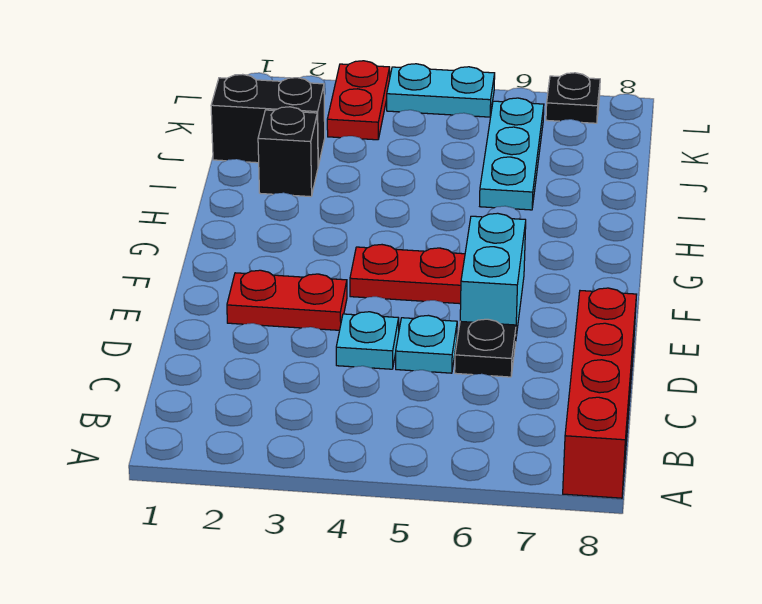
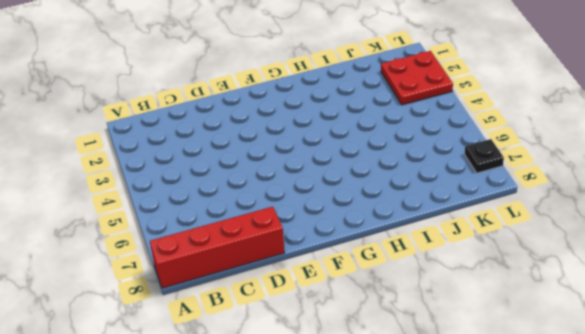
red plate K2:L3 level 1 -> red plate K3:L3 level 1
none -> cyan plate D4 level 1
none -> cyan plate D5 level 1
none -> black plate D6 level 1

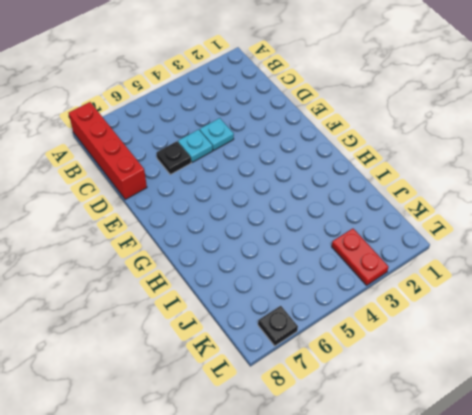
none -> red plate E2:E3 level 1
none -> cyan brick E6:F6 level 1
none -> red plate F4:F5 level 1

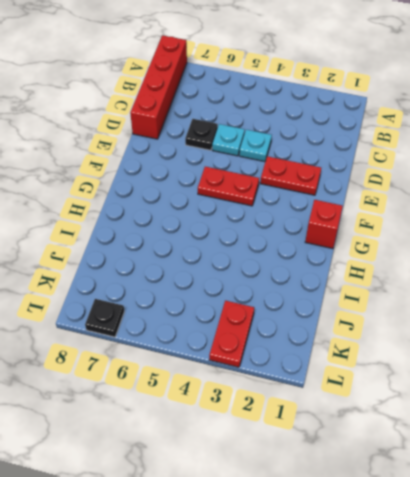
red brick G1 level 1 -> none
none -> cyan brick E6:F6 level 1
none -> black brick I2 level 1
none -> cyan plate I6:K6 level 1

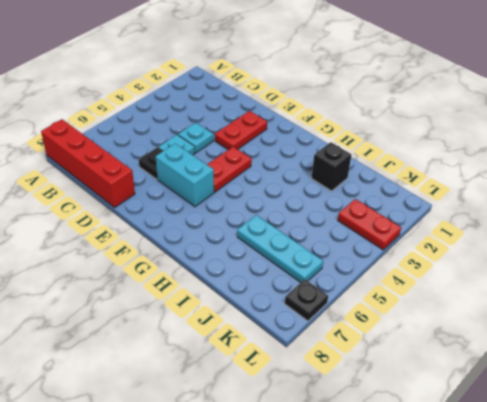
none -> black brick J1:J2 level 1
none -> cyan plate L4:L5 level 1

